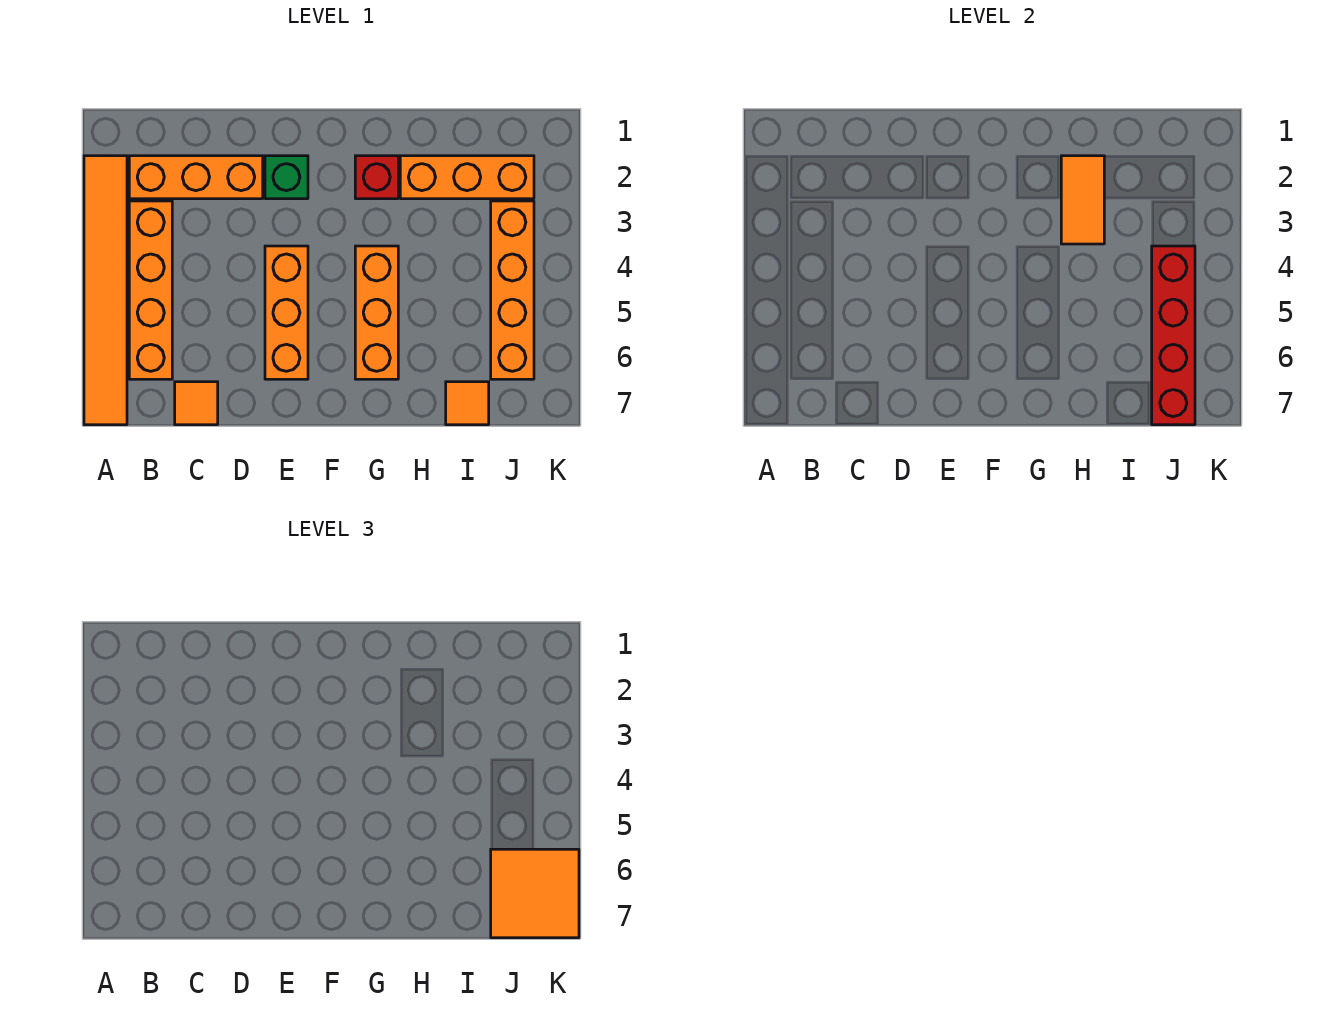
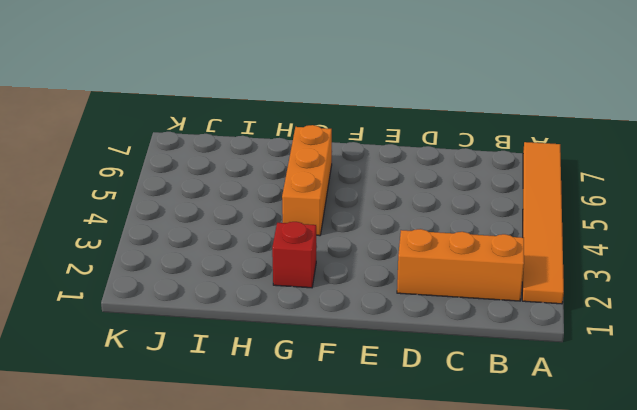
none -> orange brick B3:B6 level 1
none -> orange tile C7 level 1
none -> green brick E2 level 1

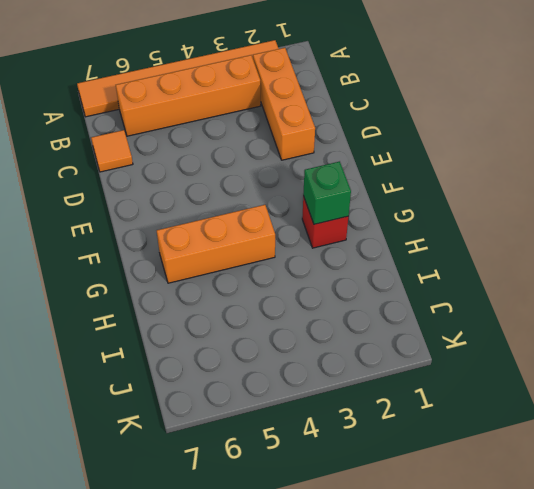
green brick G2 level 2 -> green brick E2 level 1
none -> orange brick E4:E6 level 1
none -> orange brick H2:J2 level 1
none -> orange tile I7 level 1

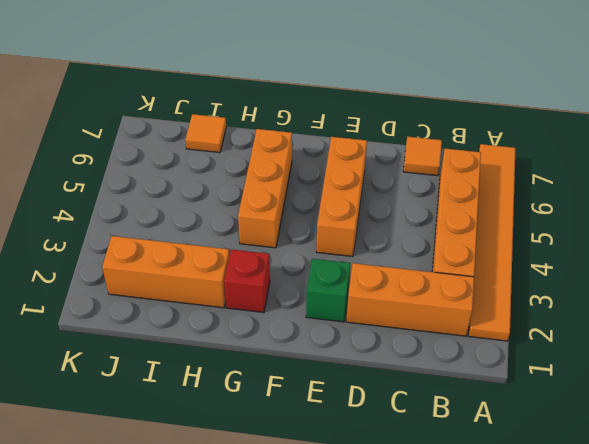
none -> orange brick J3:J6 level 1
none -> orange tile H2:H3 level 2
none -> red brick J4:J7 level 2

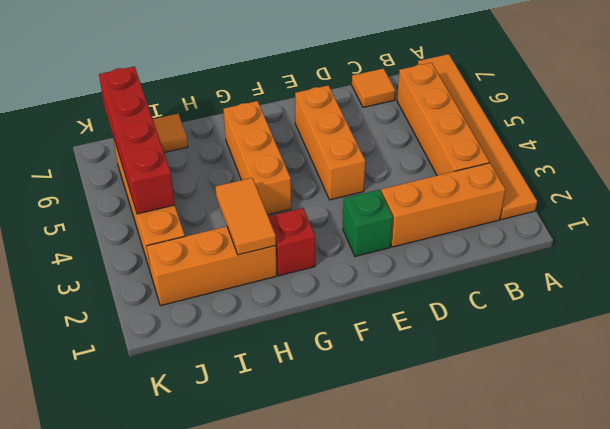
none -> orange tile J6:K7 level 3

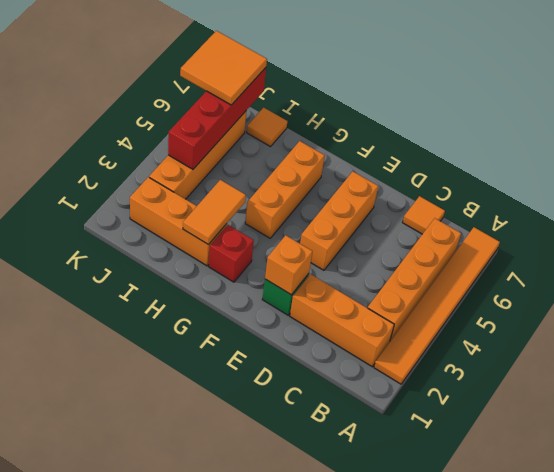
orange brick E2 level 2 -> none

